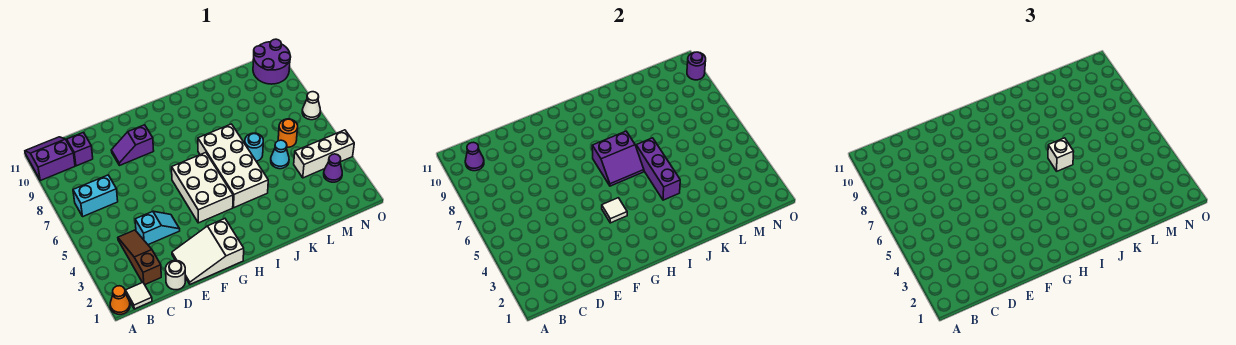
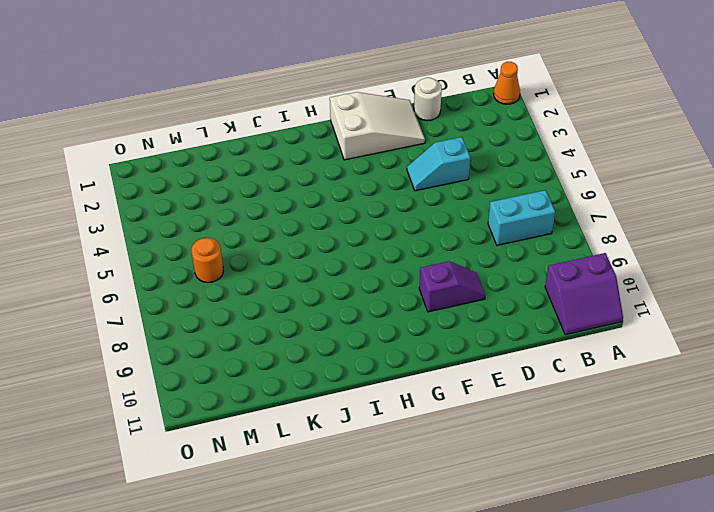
none -> white tile B1 level 1
none -> brown slope C2:C4 level 1 top 2
none -> purple brick C10 level 1

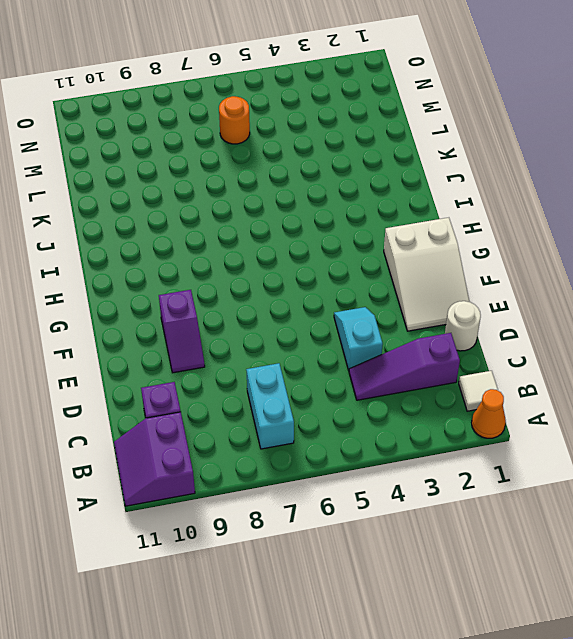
purple slope C2:C4 level 1 top 2 -> brown slope C2:C4 level 1 top 2
none -> white brick G4:H6 level 1
none -> white brick I4:J7 level 1
none -> cyan round brick K6 level 1

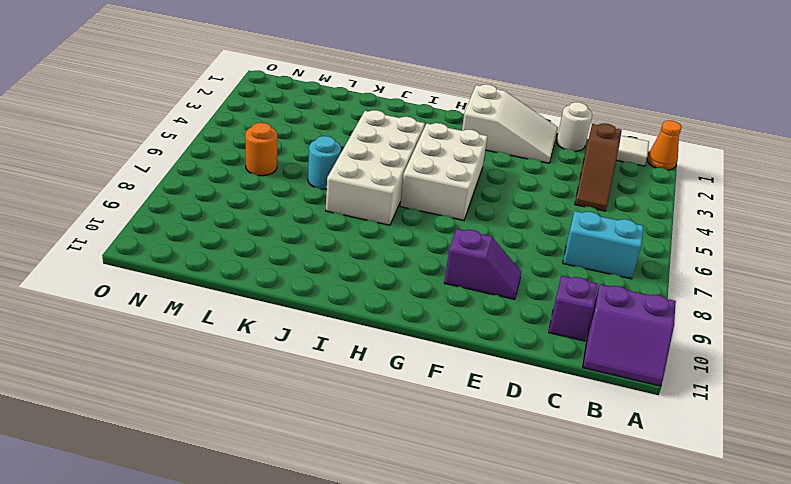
none -> cyan slope D4:E4 level 1 top D
none -> cyan cone L5 level 1
none -> white brick M4:O4 level 1

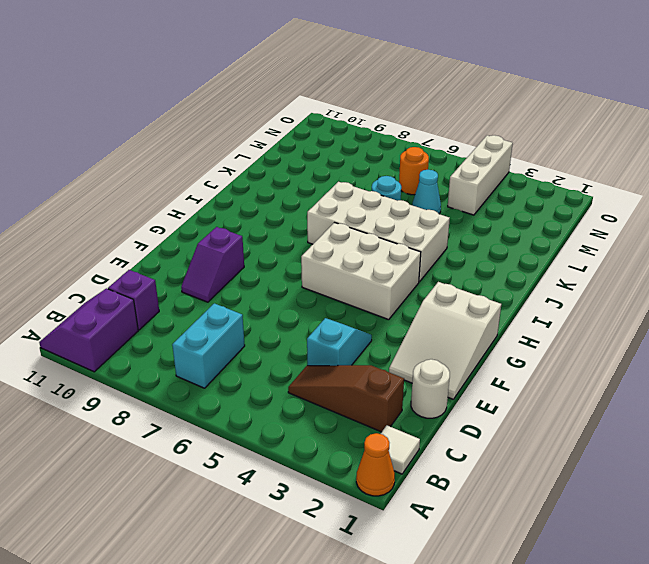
none -> purple cone N3 level 1
none -> purple round brick N10:O11 level 1
none -> white cone O7 level 1

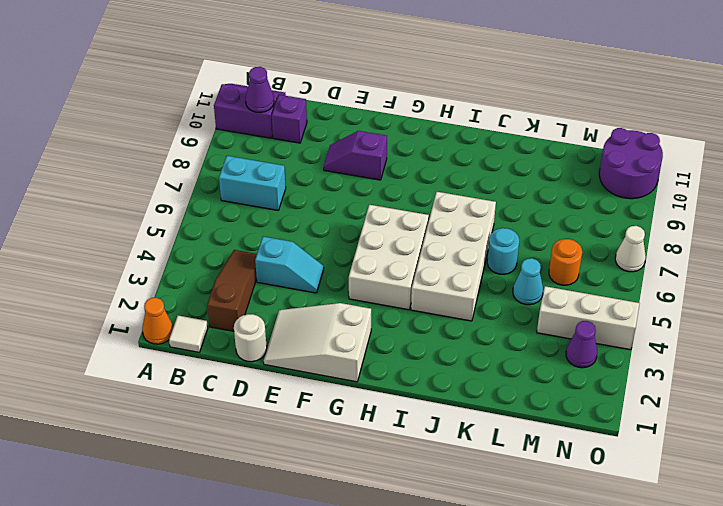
none -> white tile G4 level 2
none -> purple slope H6:I7 level 2 top 7
none -> purple brick J4:J6 level 2

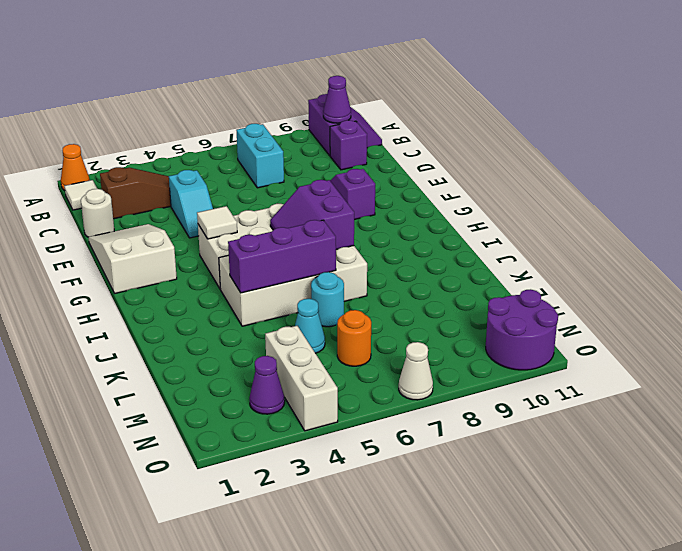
none -> purple round brick O10 level 2
none -> white brick J6 level 3

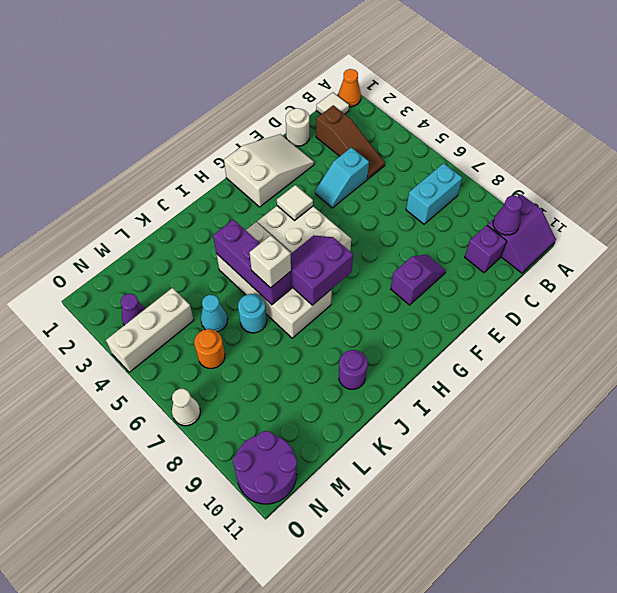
purple round brick J10 level 1 -> purple round brick O10 level 2

